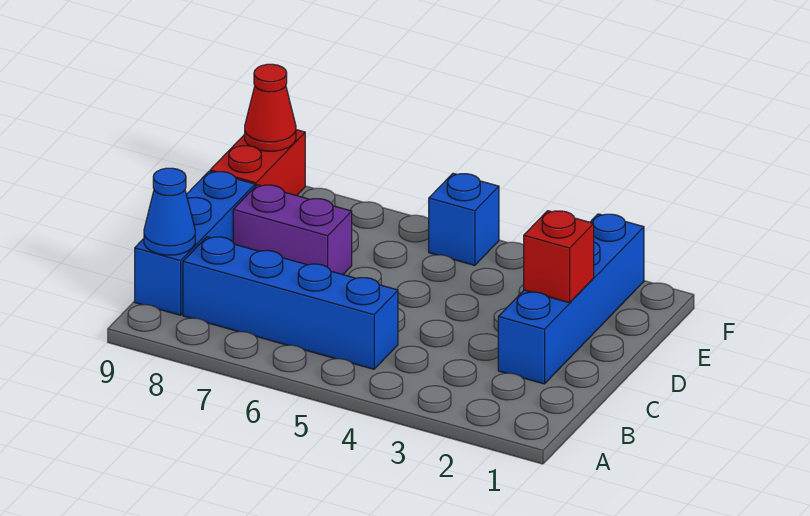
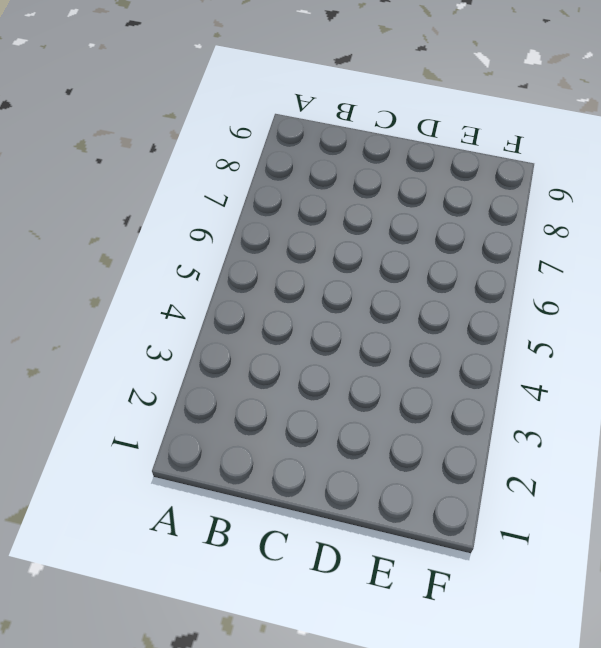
none -> blue brick B5:B8 level 1
none -> blue brick B9:D9 level 1

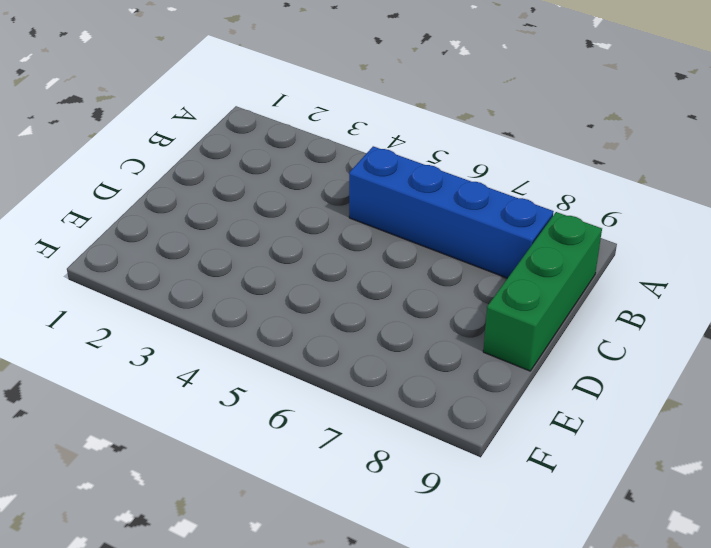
green brick B9:D9 level 1 -> blue brick B9:D9 level 1
none -> blue brick C2:F2 level 1
none -> purple brick D7:D8 level 1

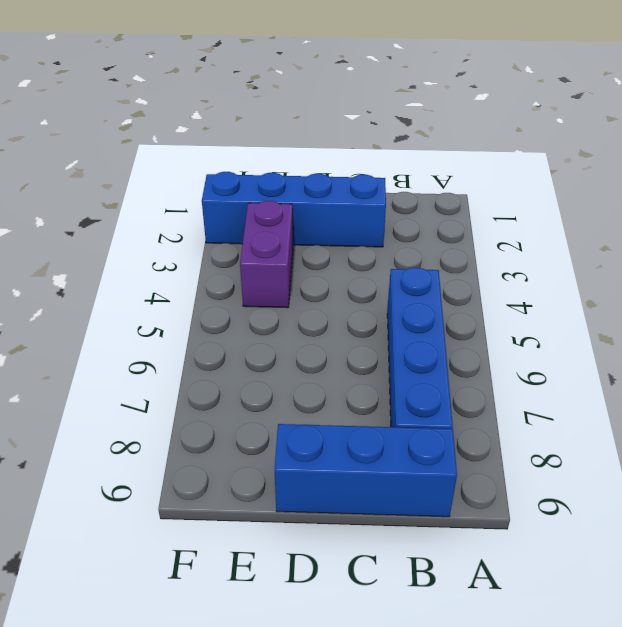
purple brick E3:E4 level 1 -> purple brick D7:D8 level 1
none -> red brick E9:F9 level 1
none -> blue brick F5 level 1

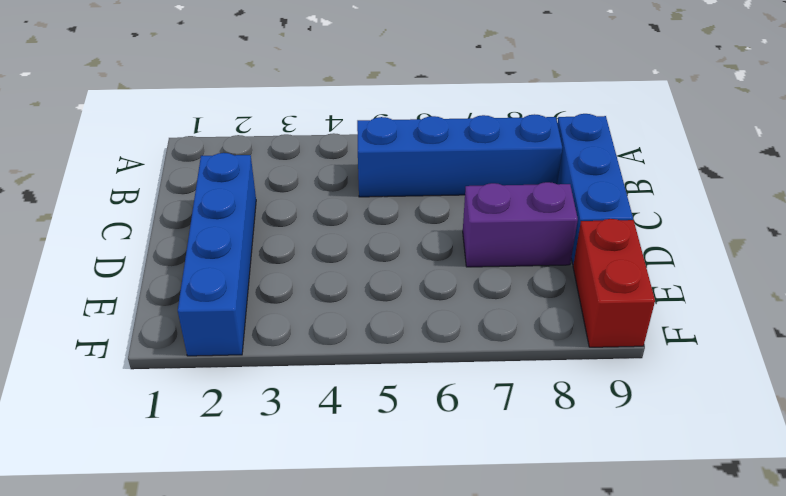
none -> blue brick F5 level 1
none -> blue cone B9 level 2

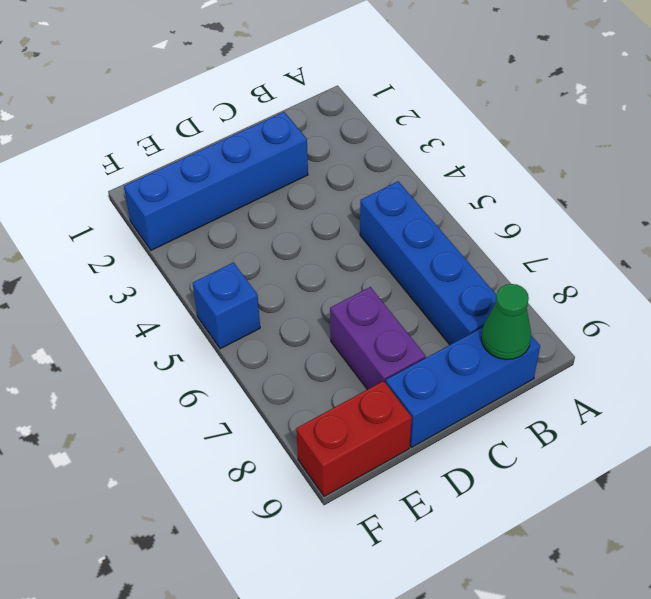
green cone B9 level 2 -> blue cone B9 level 2
none -> red brick D2 level 2
none -> red cone F9 level 2

